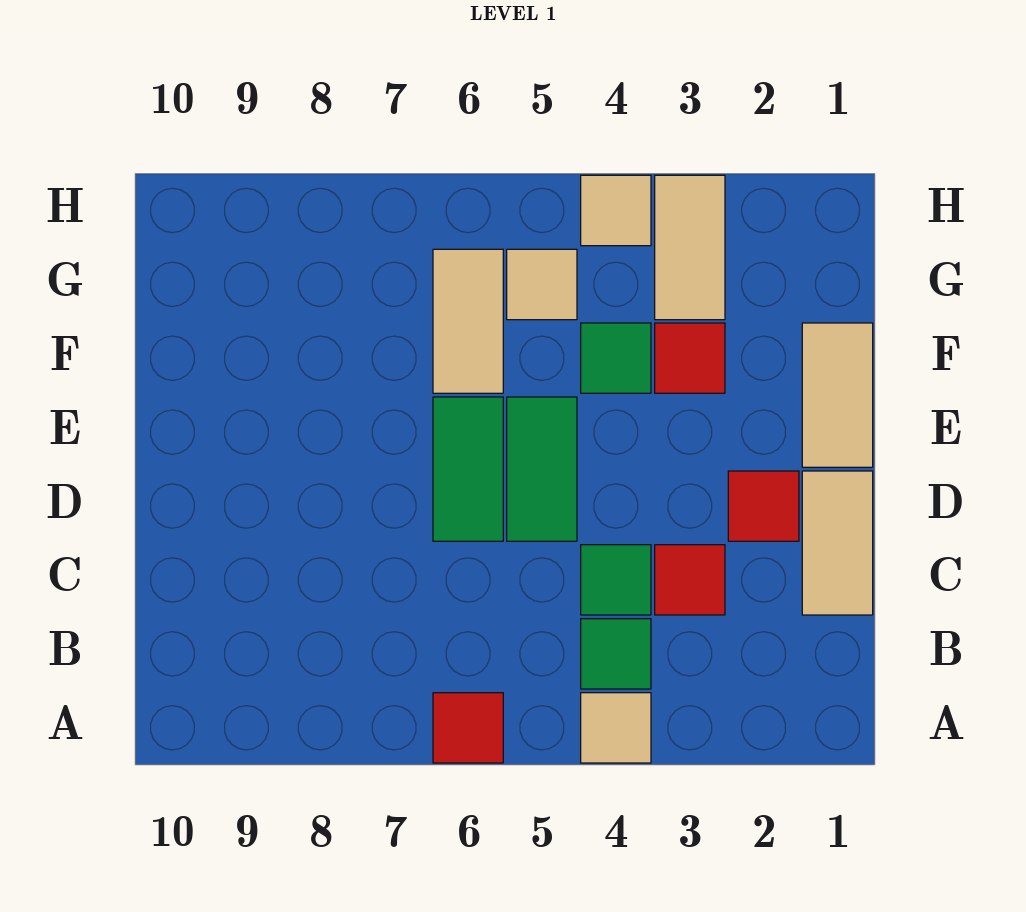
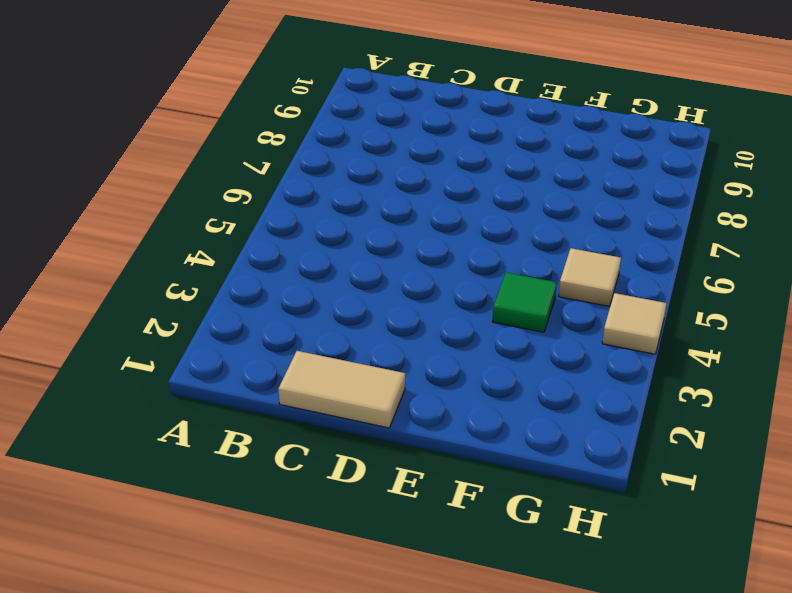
none -> tan tile A4 level 1
none -> red tile A6 level 1
none -> green tile B4 level 1

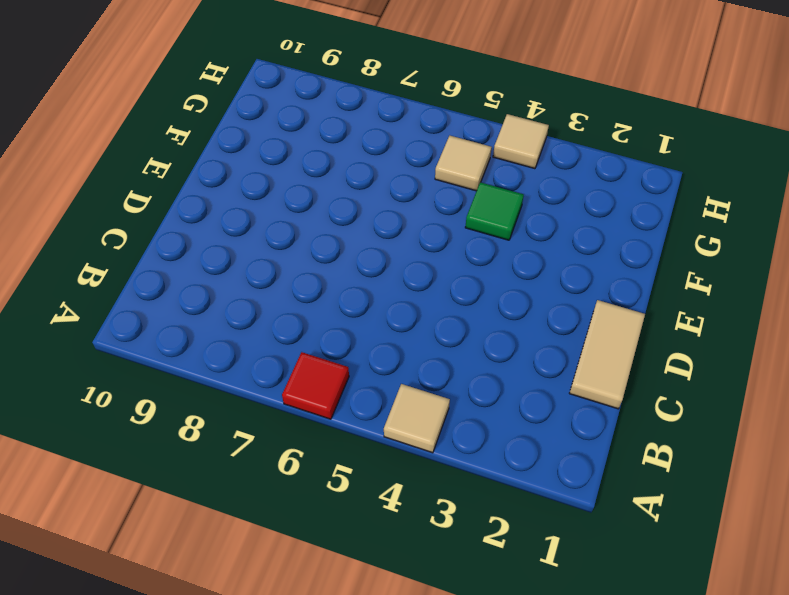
none -> green tile B4 level 1
none -> red tile C3 level 1
none -> green tile C4 level 1

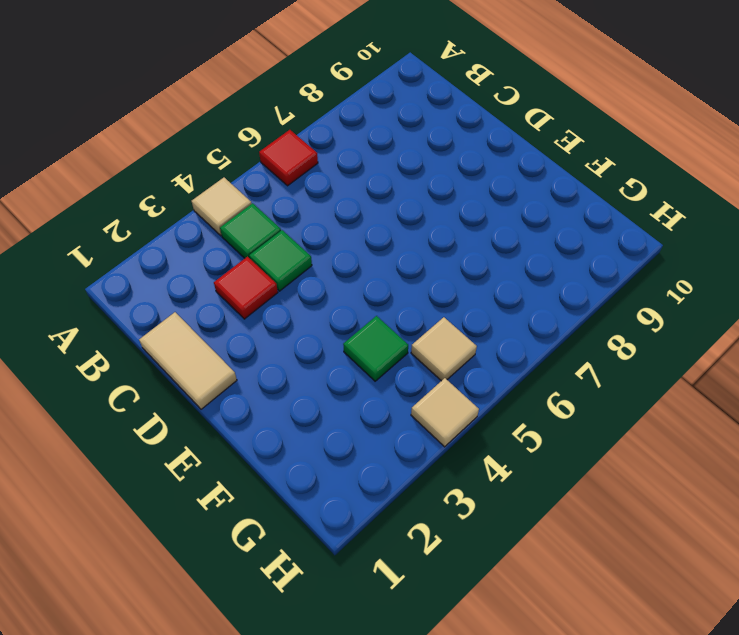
none -> red tile D2 level 1
none -> green tile D5:E5 level 1
none -> green tile D6:E6 level 1

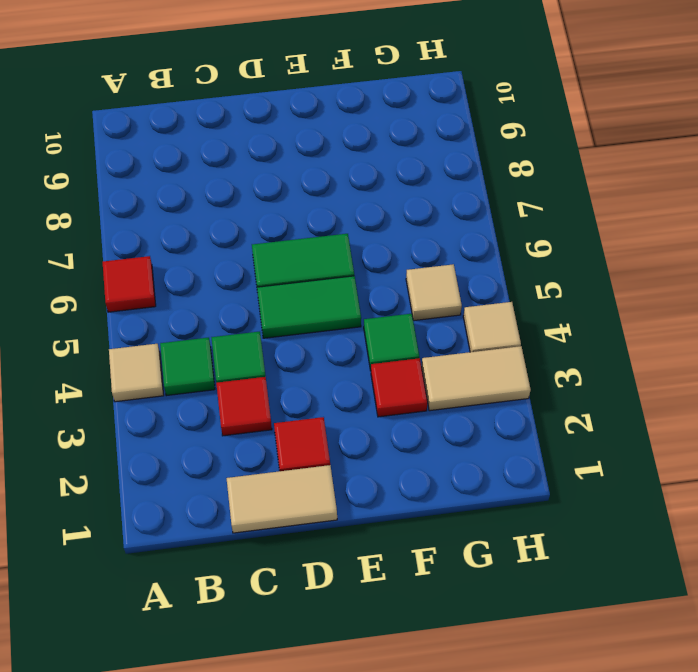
none -> tan tile E1:F1 level 1
none -> tan tile F6:G6 level 1

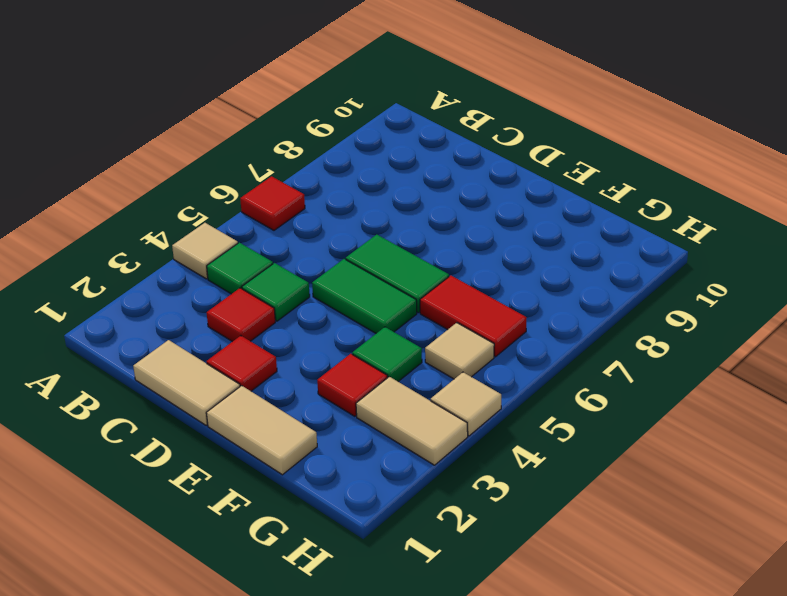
red tile F6:G6 level 1 -> tan tile F6:G6 level 1

